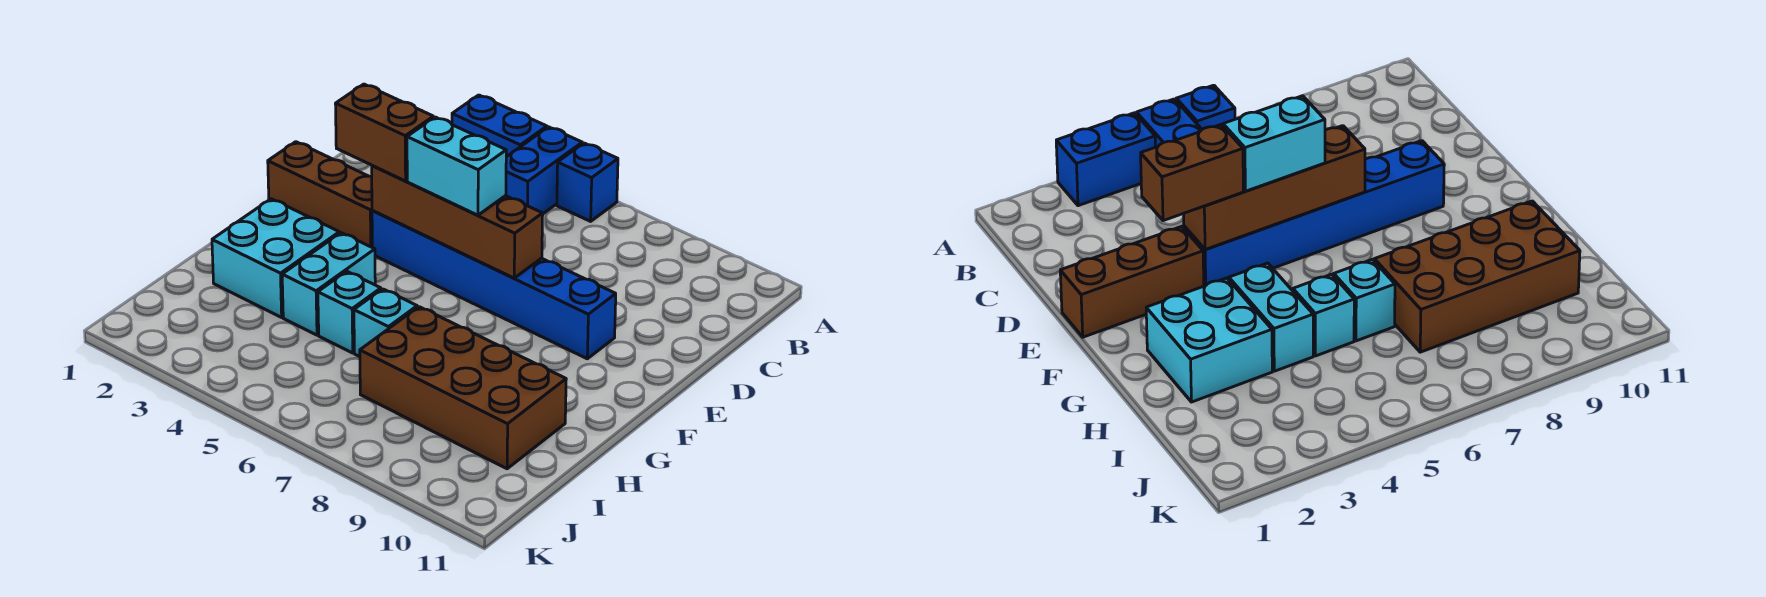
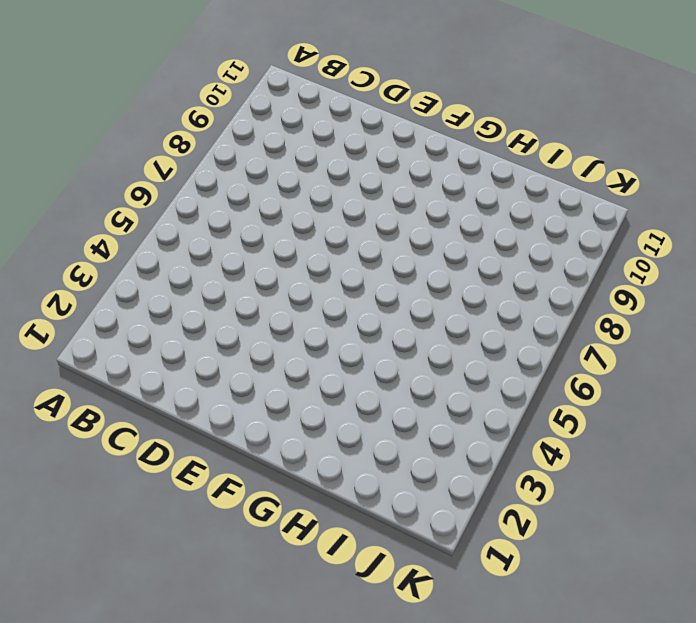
none -> blue brick A3:A4 level 1
none -> blue brick A5:B5 level 1
none -> blue brick A6 level 1

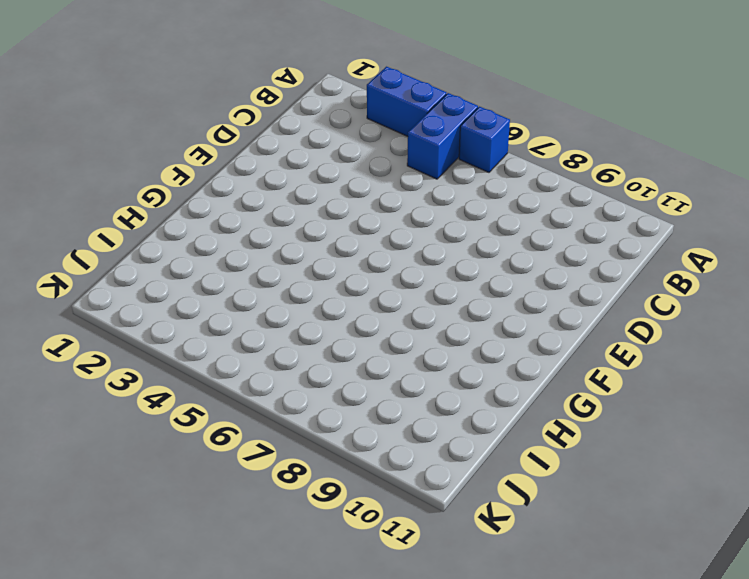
none -> brown brick E1:E3 level 1
none -> blue brick E4:E9 level 1
none -> cyan brick G2:H3 level 1

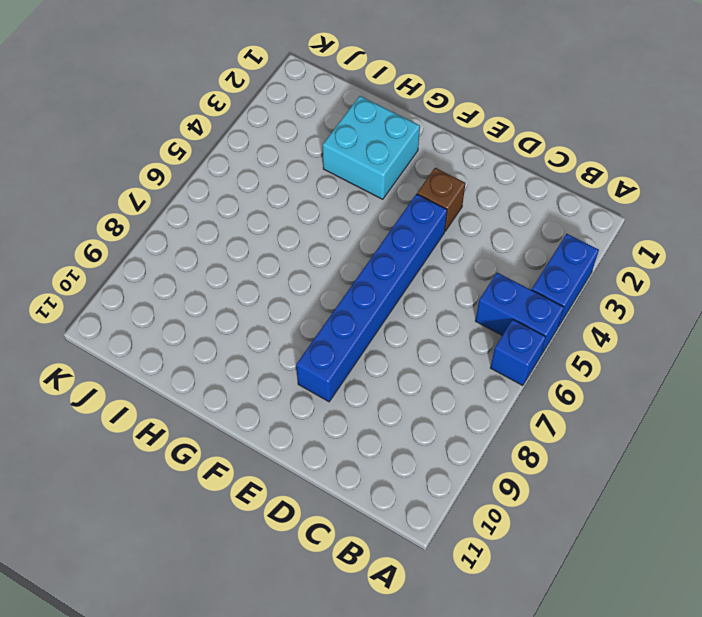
brown brick E3 level 1 -> brown brick E1:E3 level 1
none -> cyan brick G4:H4 level 1
none -> cyan brick H5 level 1
none -> cyan brick H6 level 1

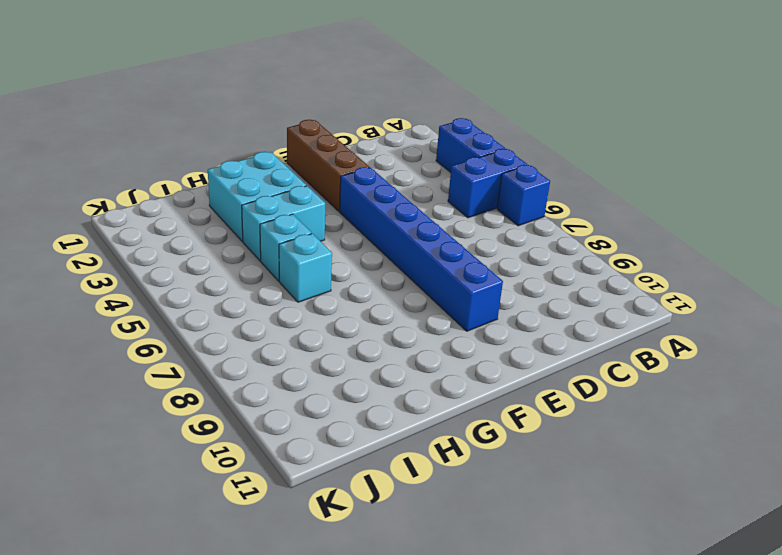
none -> brown brick H7:I10 level 1
none -> brown brick E4:E7 level 2
none -> brown brick E3:E4 level 3

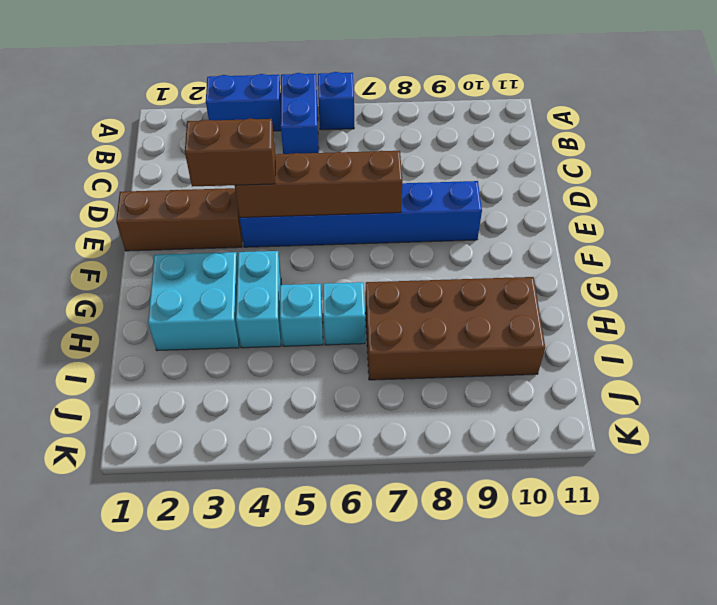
none -> cyan brick E5:E6 level 3

